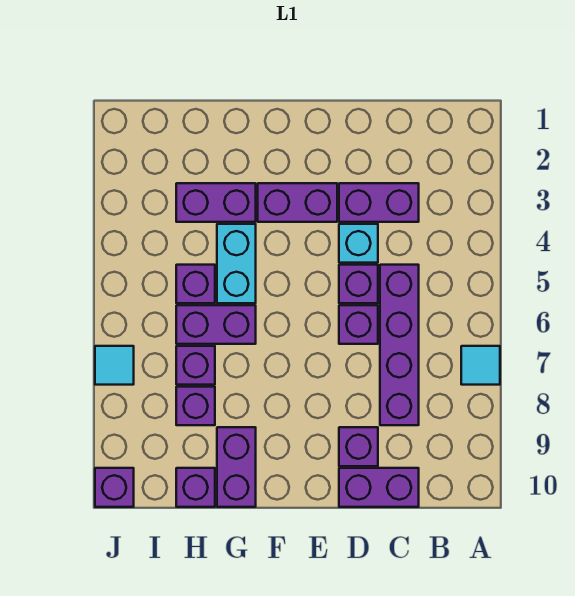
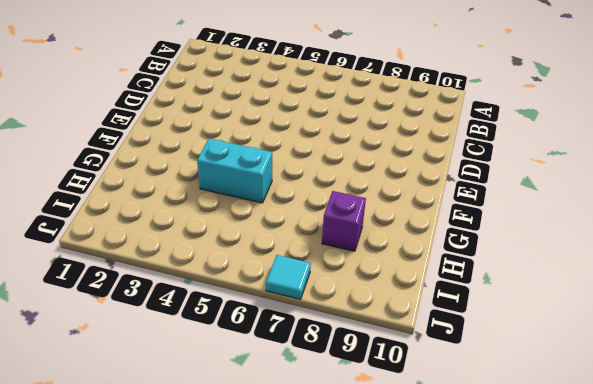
none -> cyan tile A7 level 1
none -> purple brick C3:D3 level 1
none -> purple brick C5:C8 level 1

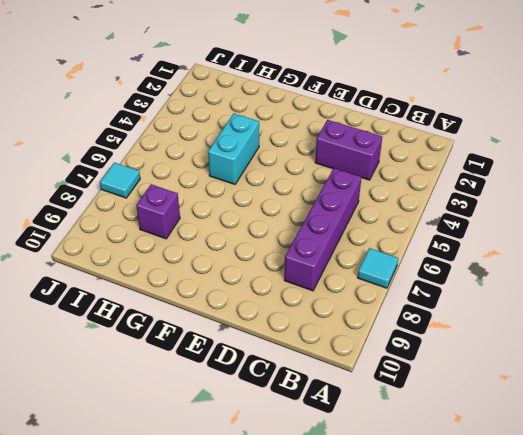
none -> purple brick C10:D10 level 1
none -> cyan brick D4 level 1
none -> purple brick D5 level 1

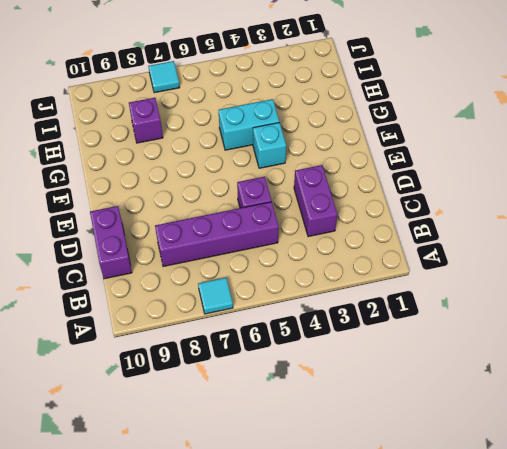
cyan brick F4 level 1 -> cyan brick D4 level 1
none -> purple brick D6 level 1
none -> purple brick D9 level 1
none -> purple brick E3:F3 level 1

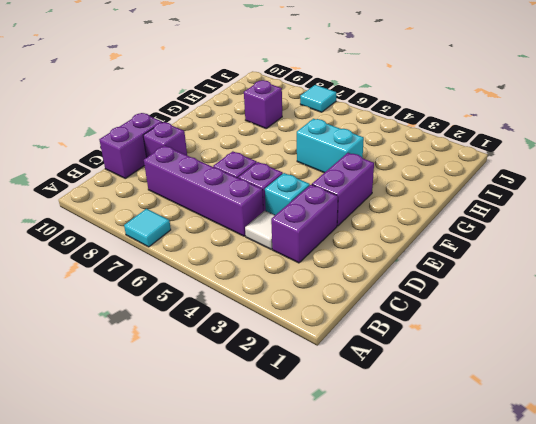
white tile C4 level 1 -> none
none -> purple brick G3:H3 level 1
none -> purple brick G6:H6 level 1
none -> purple brick G9:G10 level 1

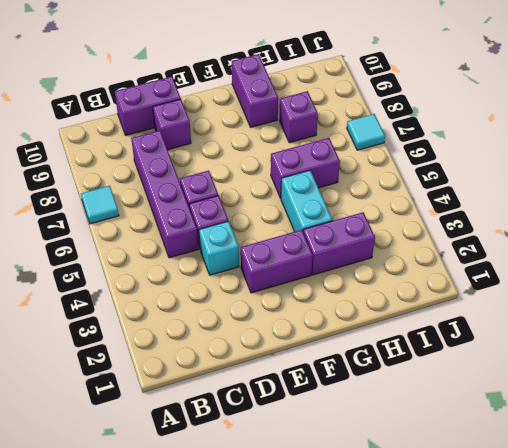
none -> purple brick C3:D3 level 1
none -> purple brick H5 level 1
none -> purple brick H7 level 1

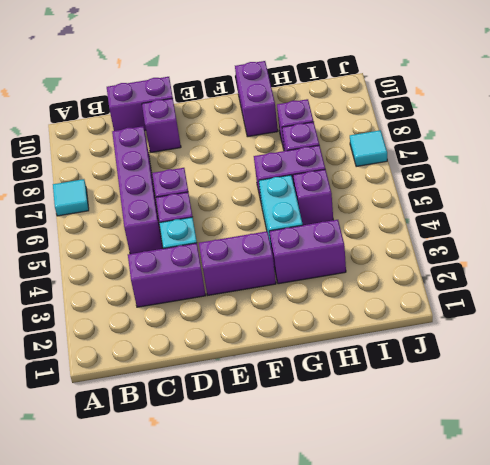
none -> purple brick H10 level 1
none -> purple brick J10 level 1

